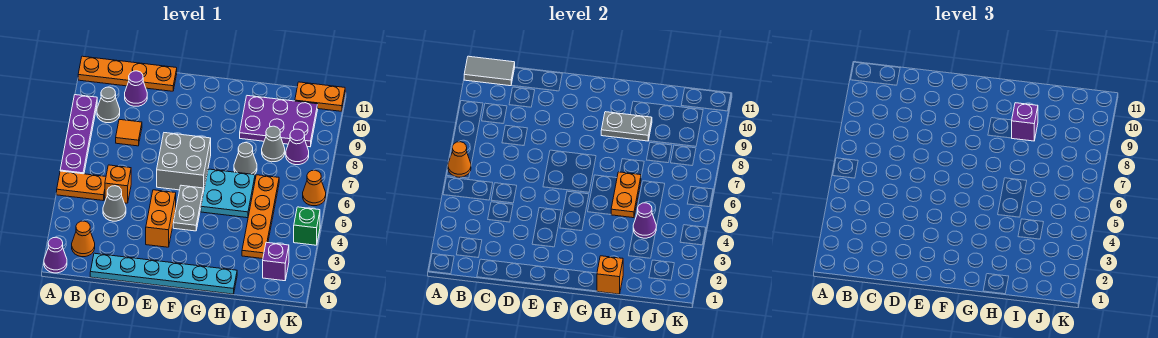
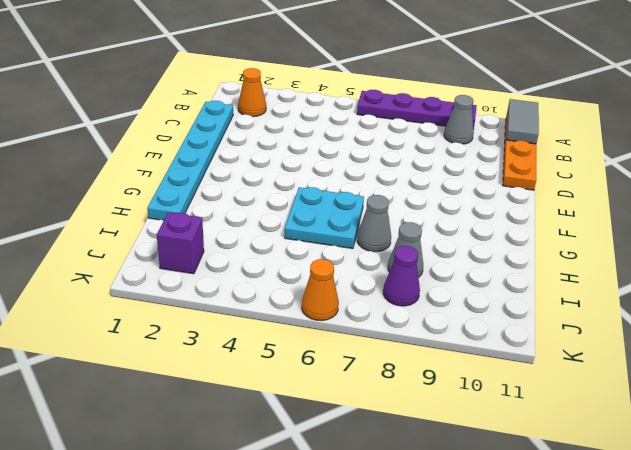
none -> purple cone A1 level 1
none -> orange plate A5:B5 level 1
none -> grey cone C4 level 1
none -> orange brick C5 level 1

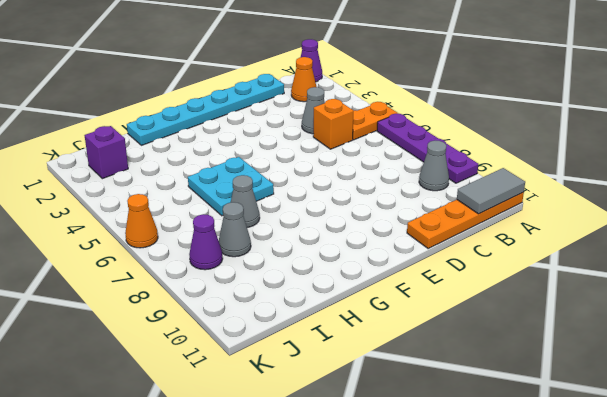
none -> orange tile C8 level 1
none -> purple cone C10 level 1
none -> orange brick E3:E4 level 1
none -> grey brick E6:F7 level 1

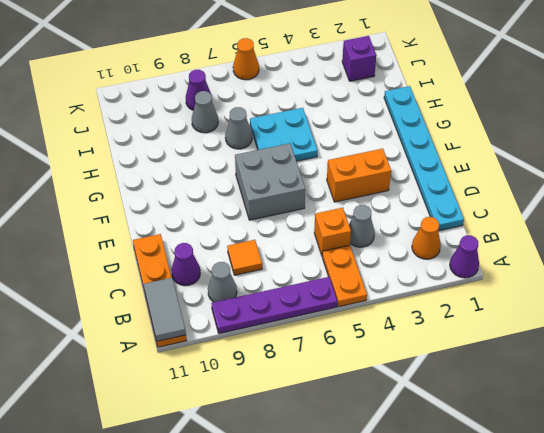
none -> grey plate F4:F5 level 1
none -> purple plate H9:J10 level 1
none -> orange plate I3:I6 level 1
none -> orange plate J11:K11 level 1

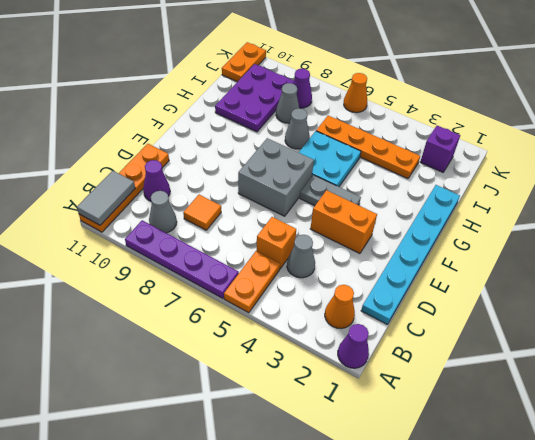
none -> green brick K4 level 1
none -> orange cone A6 level 2
none -> grey plate G9:H9 level 2
none -> orange brick H1 level 2

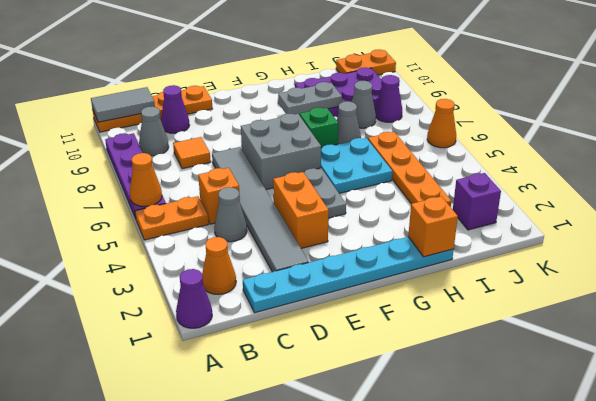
grey tile D2:D7 level 1 -> none
green brick G7 level 1 -> green brick K4 level 1
none -> orange plate H5:H6 level 2
none -> purple cone I4 level 2
none -> purple brick H9 level 3

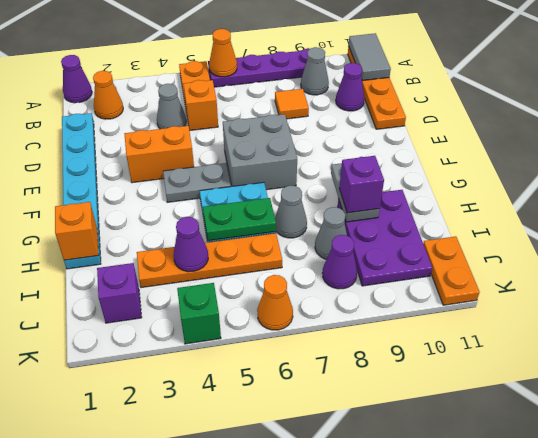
green plate H5:H6 level 2 -> orange plate H5:H6 level 2

